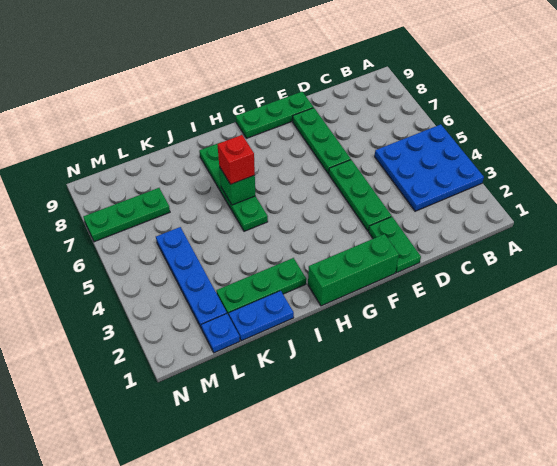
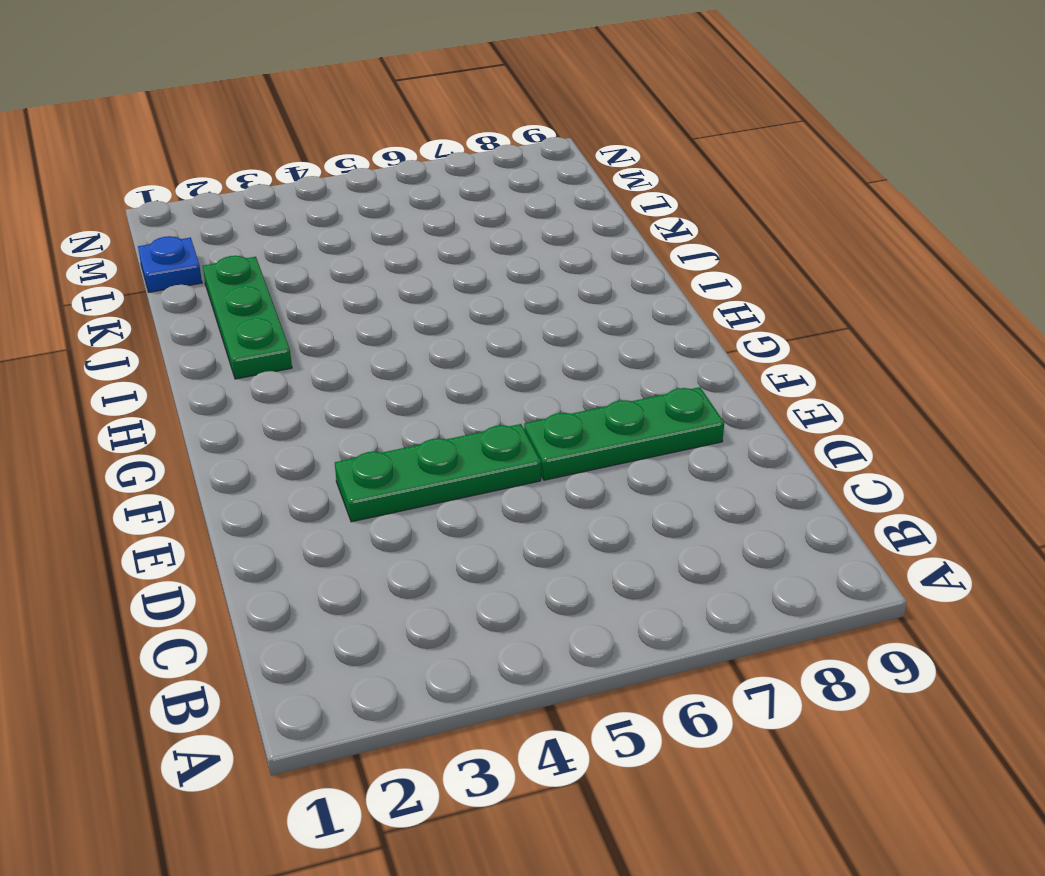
none -> blue plate A3:C5 level 1
none -> green plate E1:E2 level 1
none -> green plate E9:G9 level 1

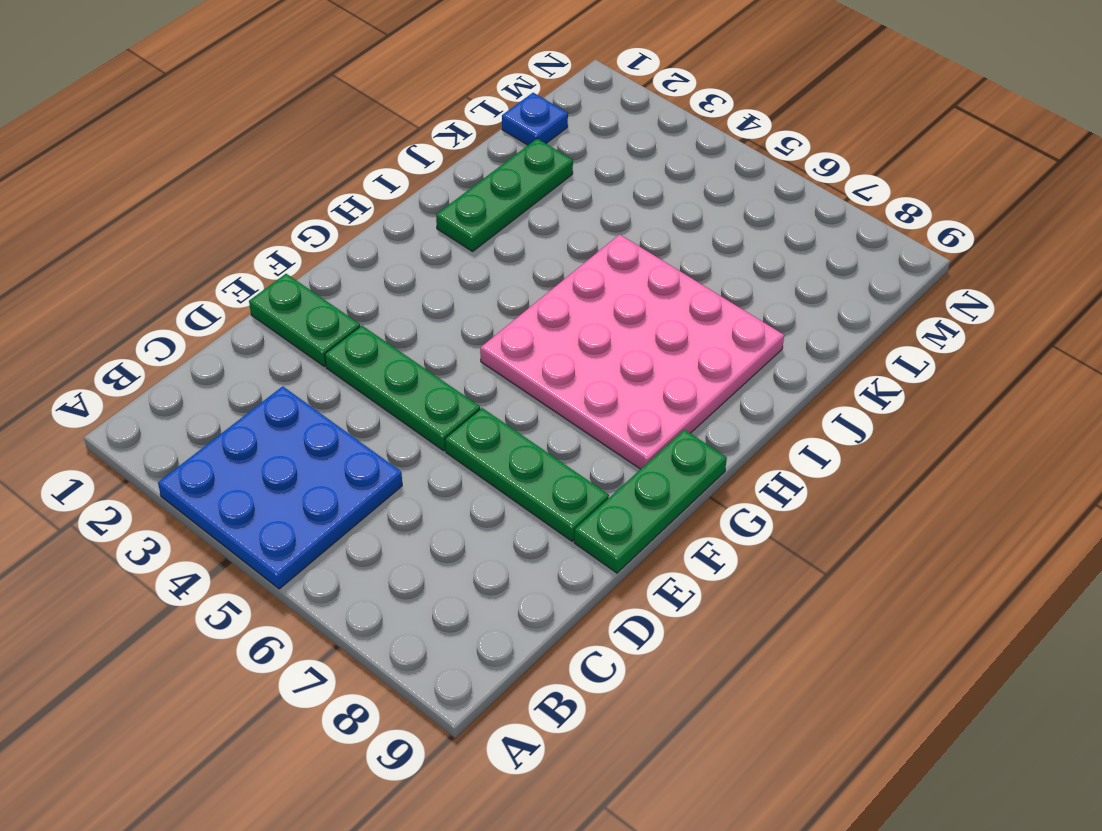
pink plate G5:J8 level 1 -> green plate I5:I8 level 1
none -> green brick F1:H1 level 1
none -> blue plate J1:K1 level 1
none -> blue plate L2:L5 level 1

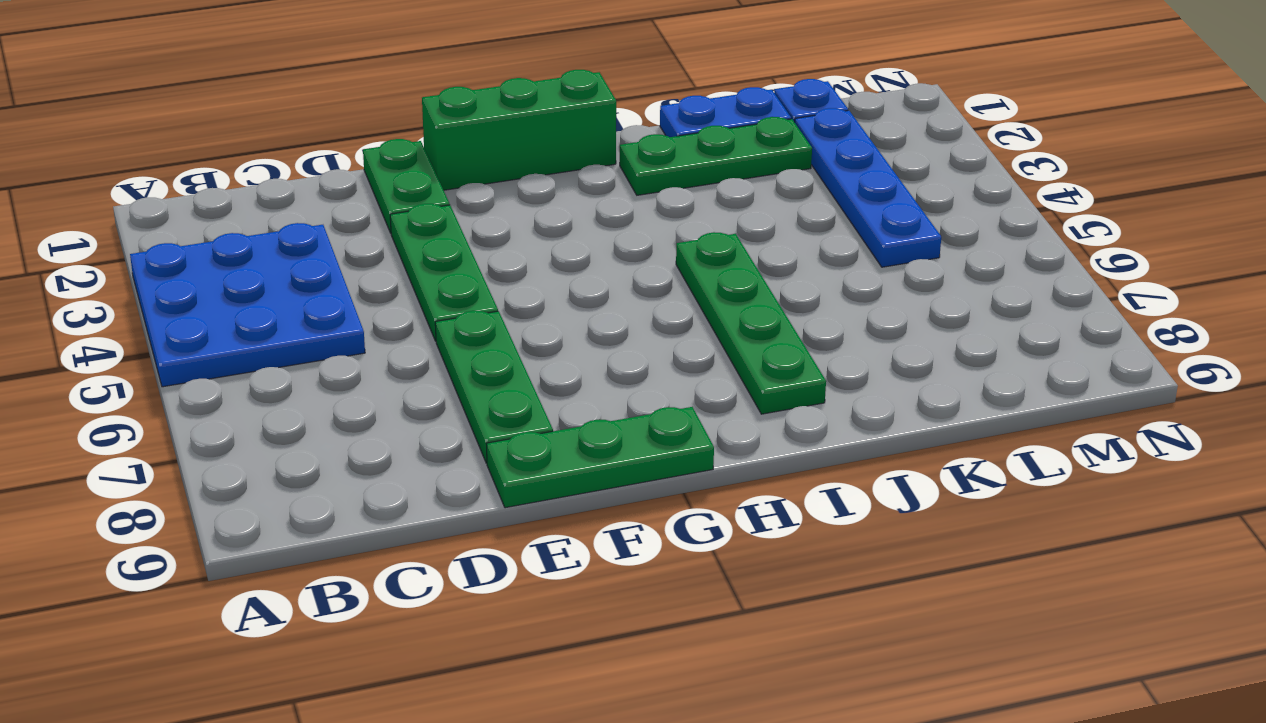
none -> green plate L7:N7 level 1
none -> green brick I6 level 2
none -> red brick I6 level 3

